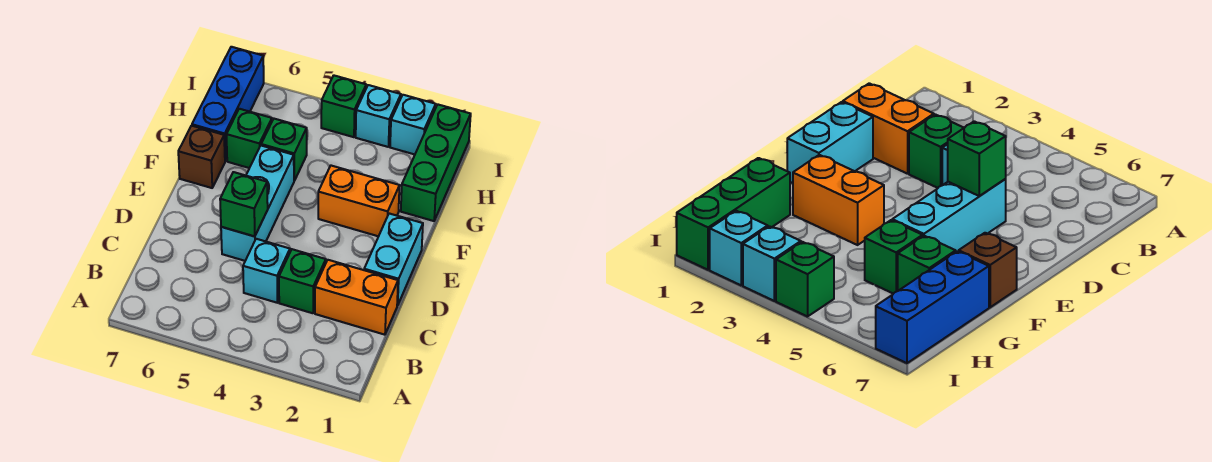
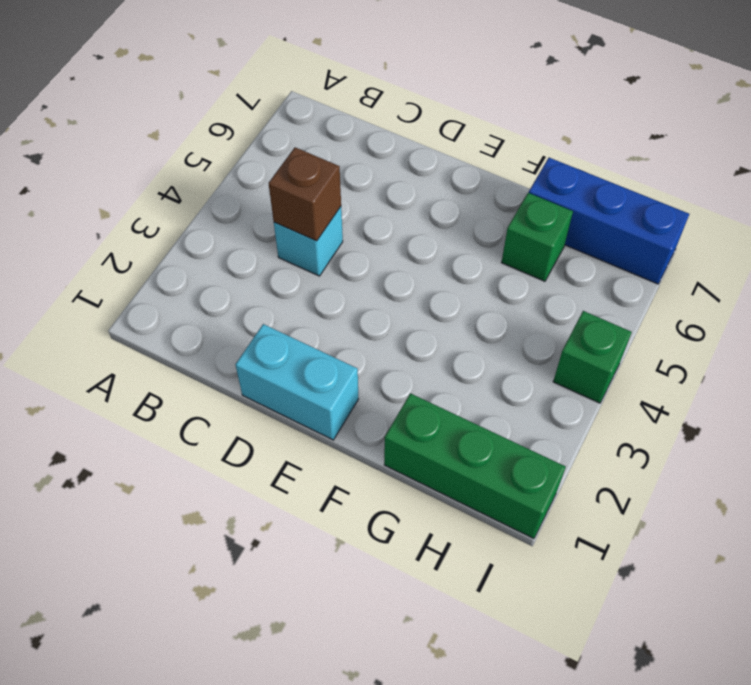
brown brick C4 level 2 -> brown brick F7 level 1
none -> orange brick C1:C2 level 1
none -> green brick C3 level 1
none -> cyan brick D5:F5 level 1

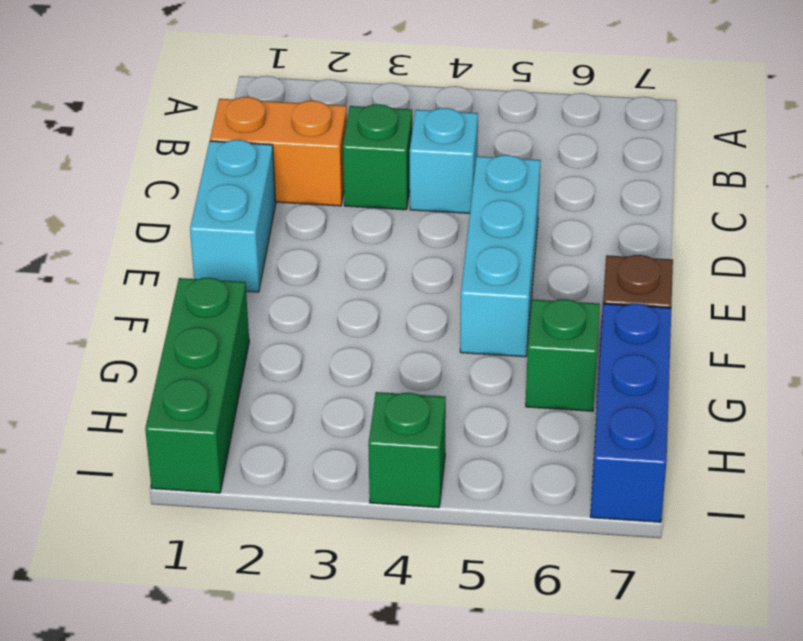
none -> orange brick F2:F3 level 1
none -> green brick G5 level 1
none -> cyan brick I2 level 1

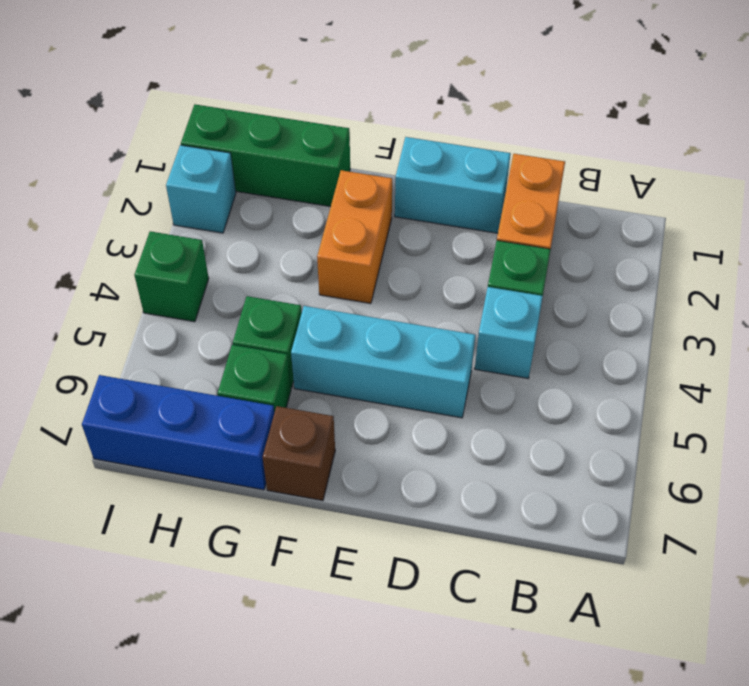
none -> cyan brick I3 level 1
none -> green brick D5 level 2

